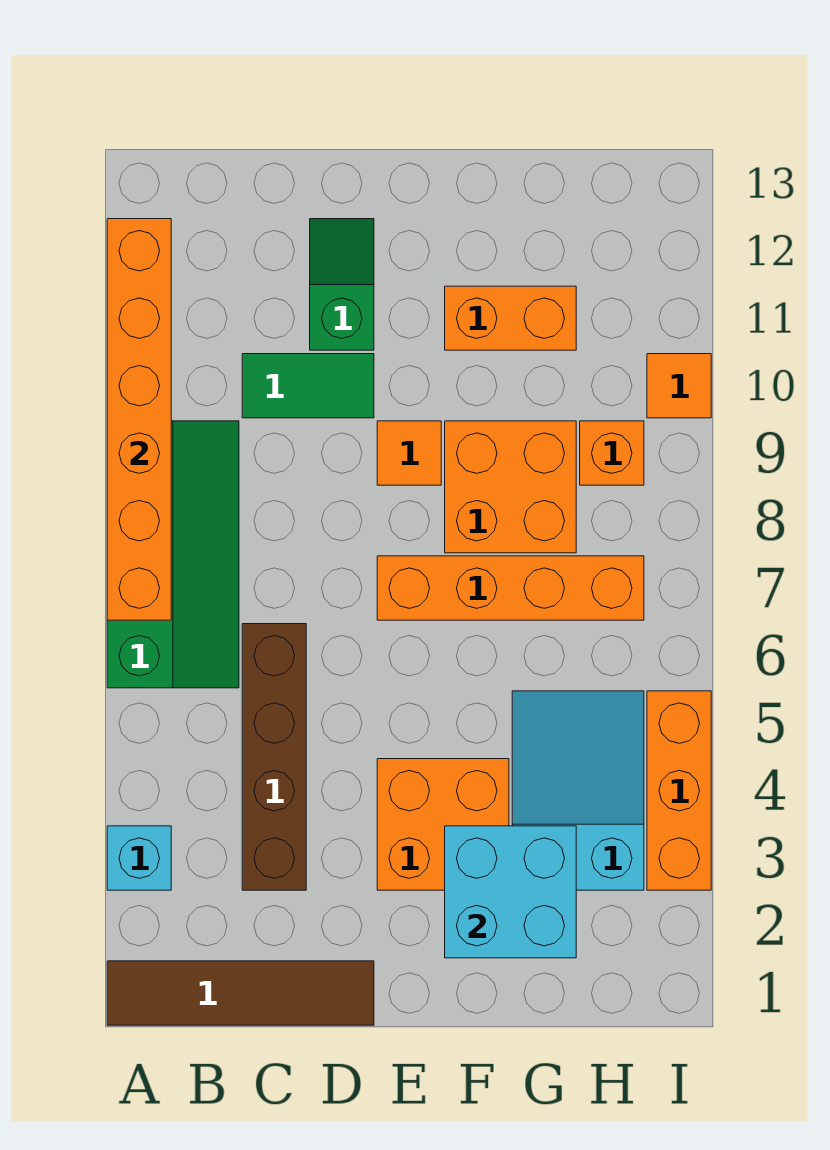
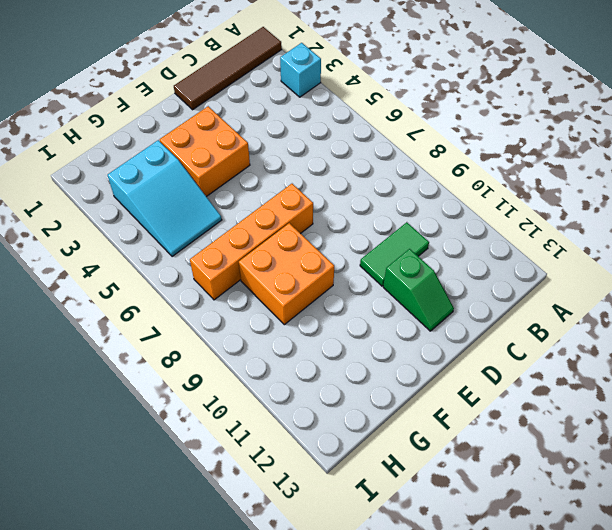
none -> green slope A6:B9 level 1 top A
none -> brown brick C3:C6 level 1
none -> orange tile E9 level 1

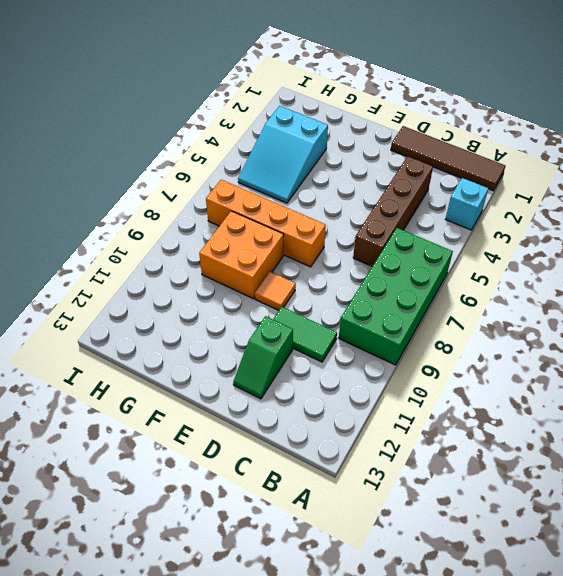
green brick A6:B9 level 1 -> green slope A6:B9 level 1 top A
none -> orange brick E3:F4 level 1
none -> orange brick F11:G11 level 1
none -> orange brick H9 level 1

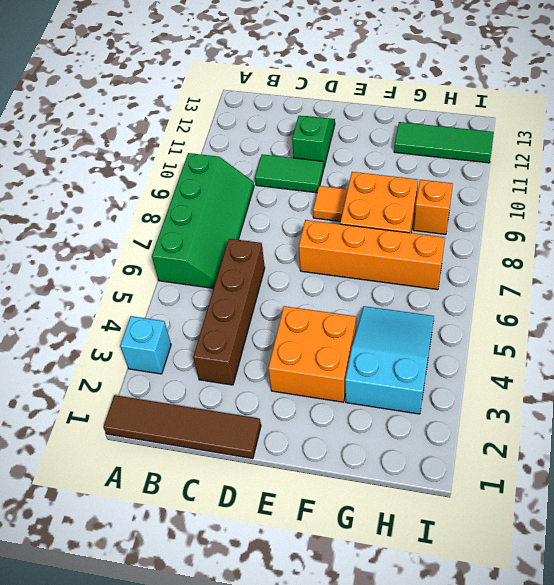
green tile G12:I12 level 1 -> none
none -> orange brick F11:G11 level 1
none -> orange brick I3:I5 level 1
none -> orange tile I10 level 1

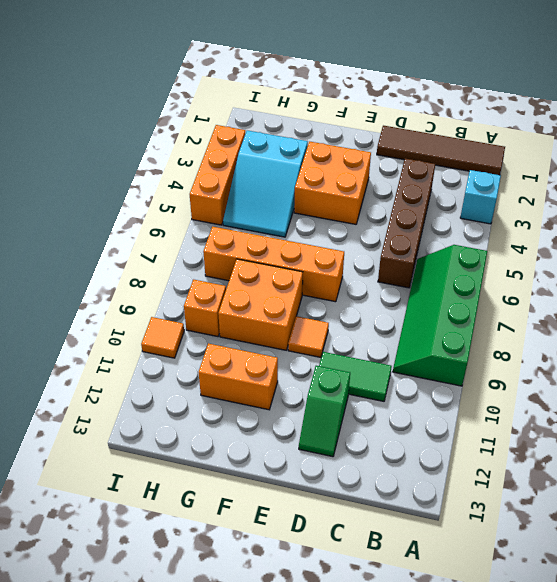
none -> orange brick A7:A12 level 2
none -> cyan brick F2:G3 level 2

